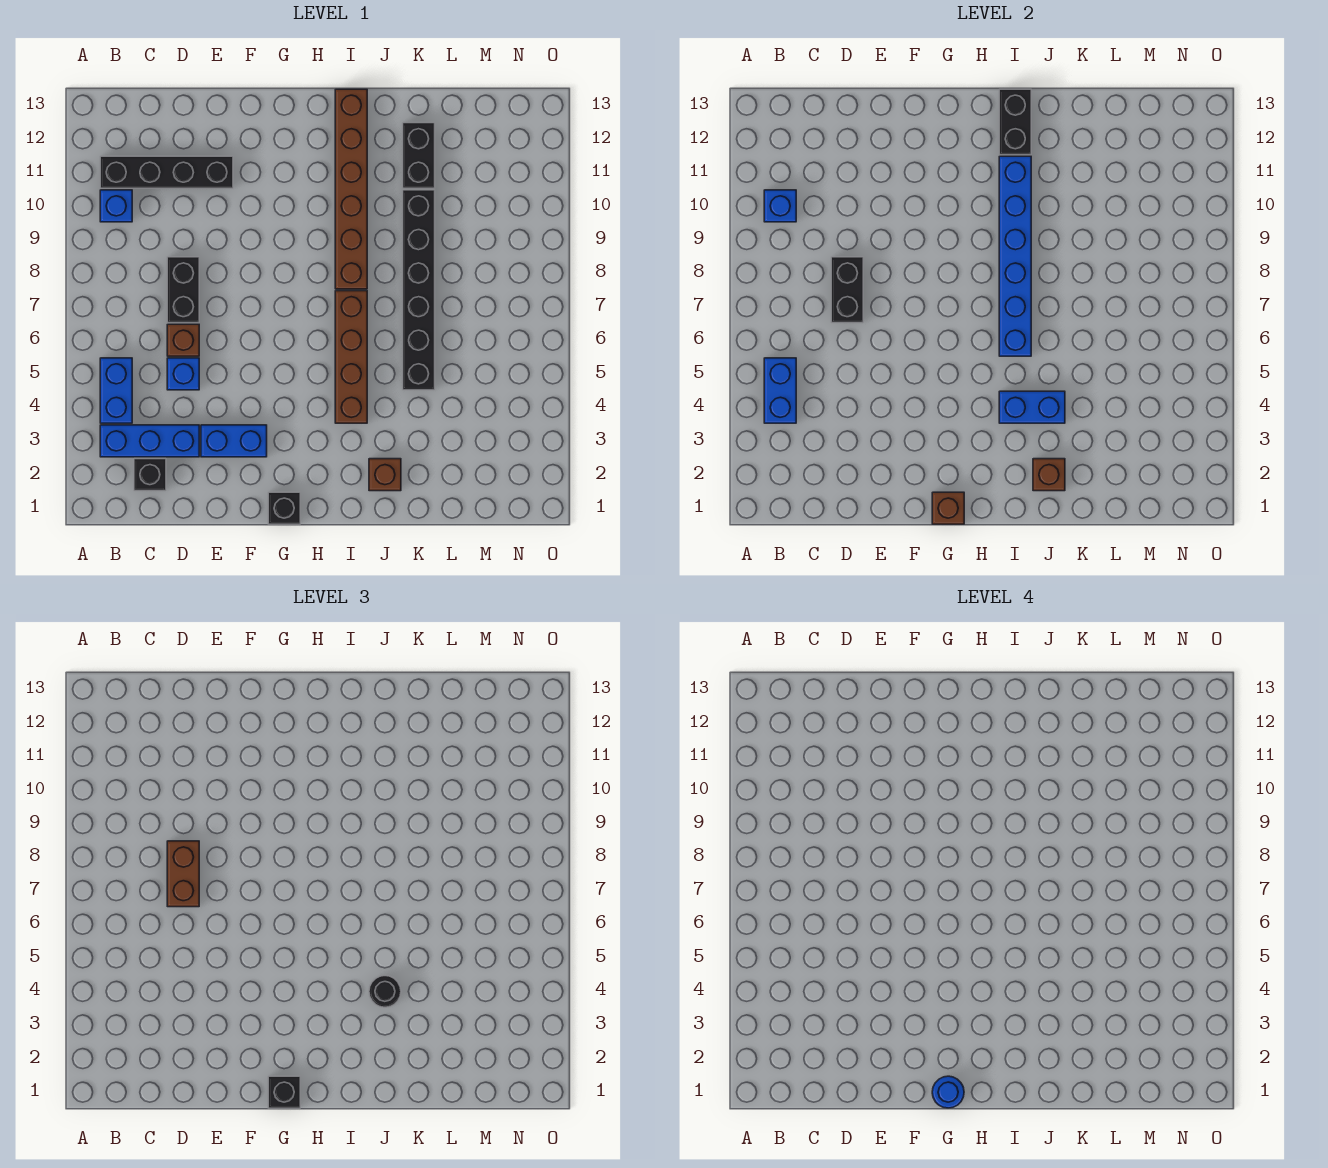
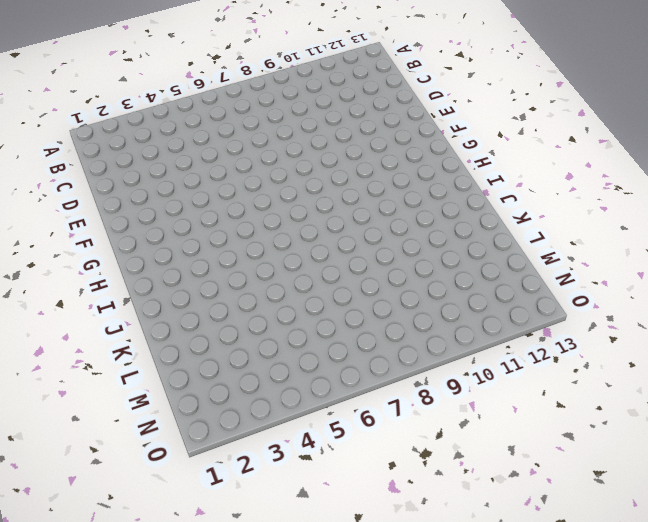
none -> blue brick B3:D3 level 1
none -> blue brick B4:B5 level 1
none -> blue brick B10 level 1

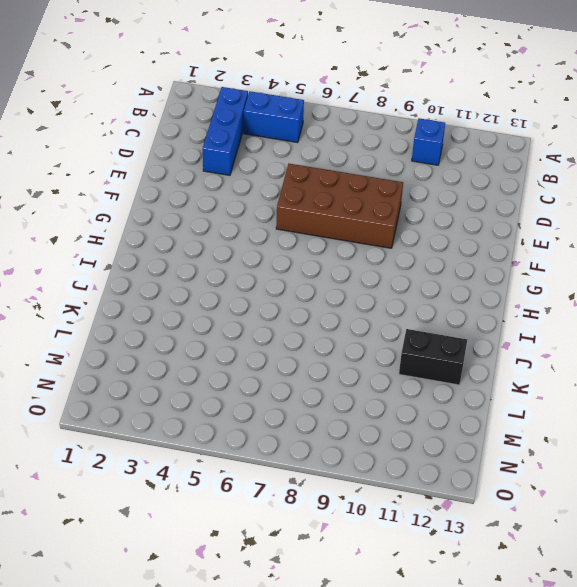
brown brick E6:F9 level 1 -> none
none -> black brick B11:E11 level 1
none -> black brick C2 level 1
none -> blue brick D5 level 1

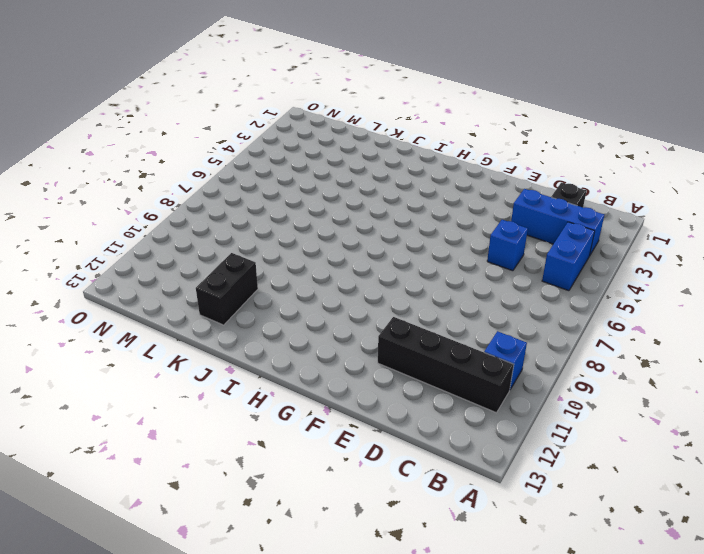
none -> brown brick D6 level 1
none -> black brick D7:D8 level 1
none -> blue brick E3:F3 level 1

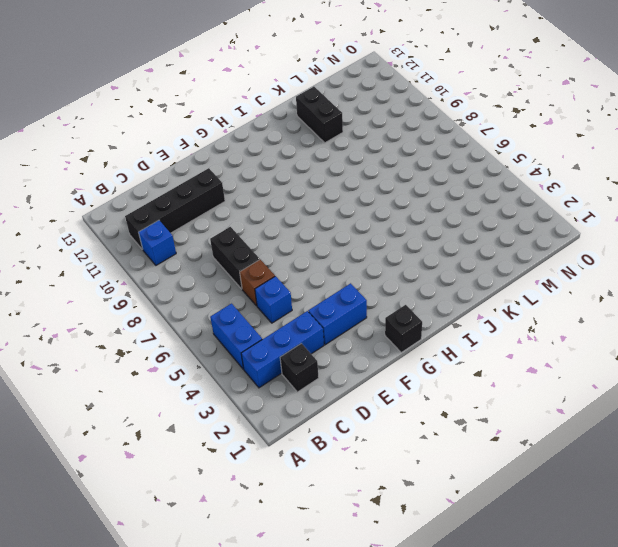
none -> brown brick I4:I7 level 1
none -> brown brick I8:I13 level 1
none -> brown brick J2 level 1

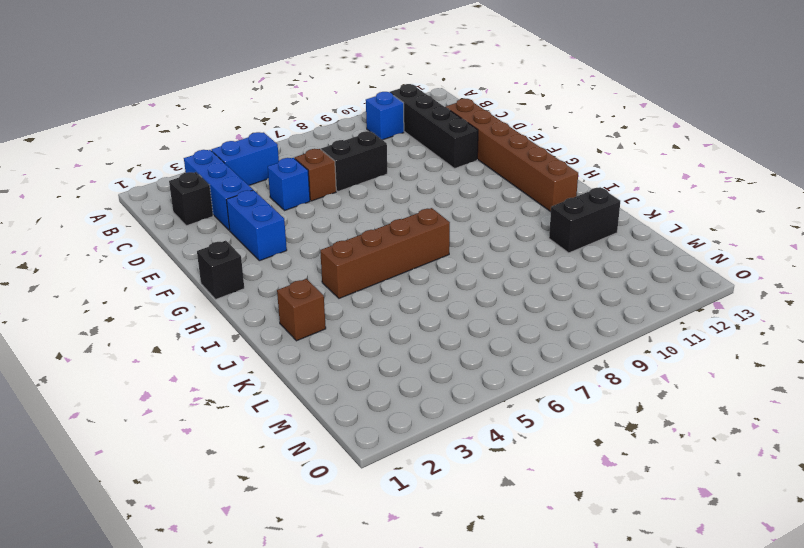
brown brick D12:I12 level 1 -> brown brick I8:I13 level 1
none -> black brick K5:K10 level 1
none -> blue brick B4:B5 level 2
none -> blue brick B10 level 2

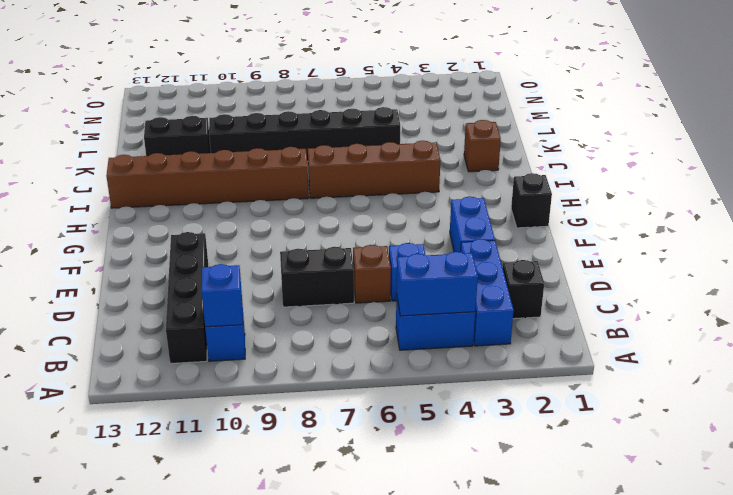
none -> black brick D7:D8 level 2
none -> brown brick G1 level 2
none -> blue brick I4:J4 level 2

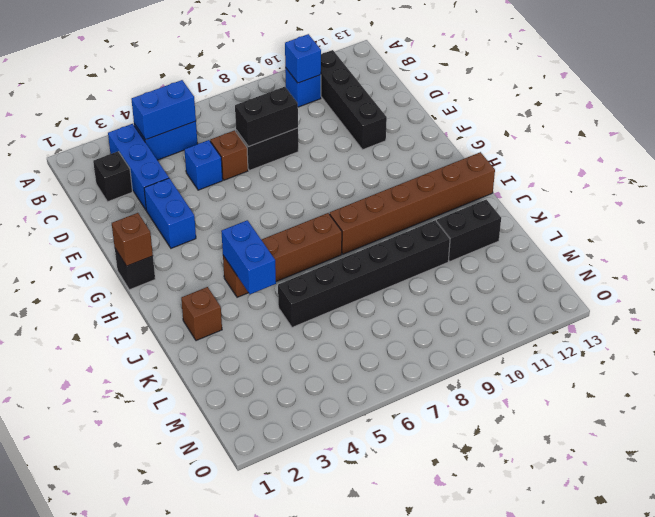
none -> blue brick I6:I11 level 2
none -> black brick I12:I13 level 2
none -> brown brick J2 level 2

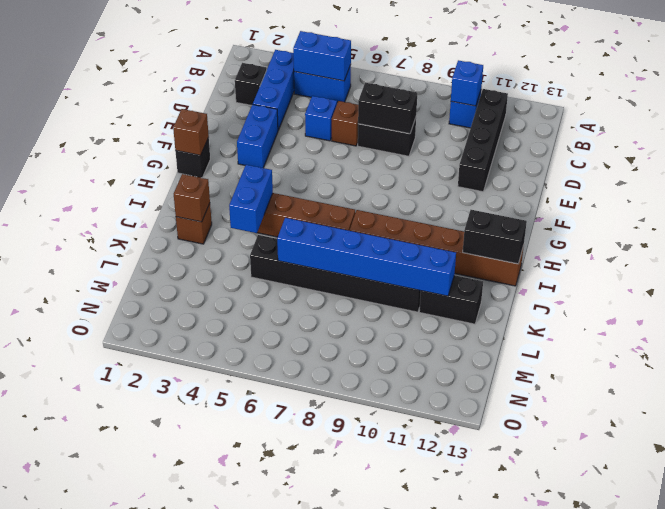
blue brick K6:K11 level 2 -> blue brick I6:I11 level 2
none -> brown brick D7:D8 level 3
none -> black brick G1 level 3
none -> black round brick J4 level 3

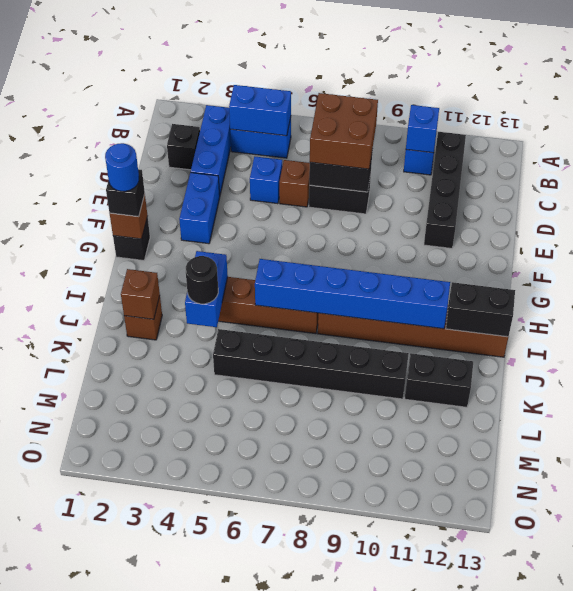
brown brick C7:D8 level 3 -> brown brick D7:D8 level 3

